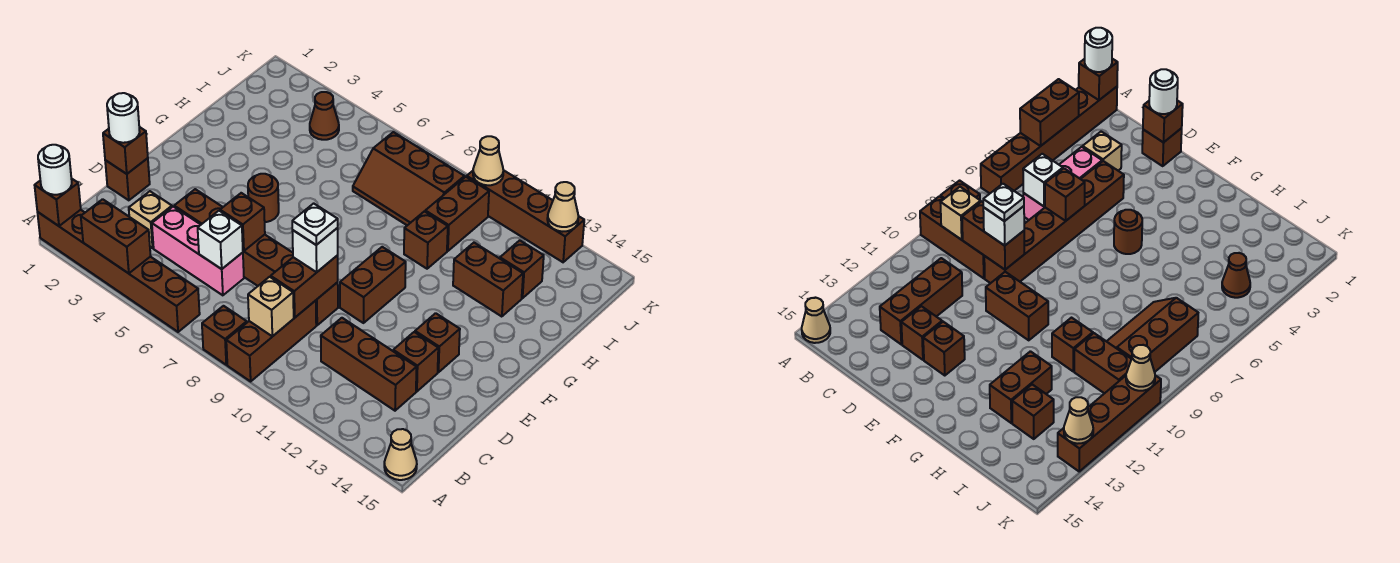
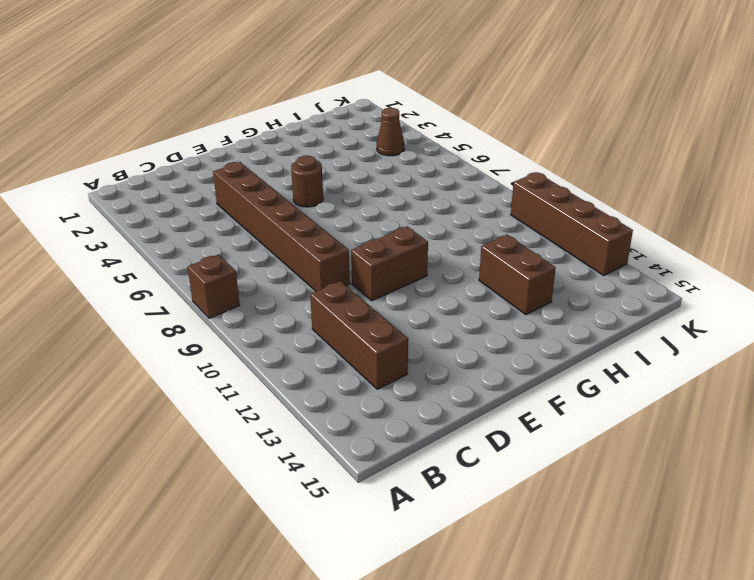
none -> brown brick A1:A6 level 1
none -> brown brick A9:C9 level 1
none -> tan cone A15 level 1
none -> tan brick C3 level 1

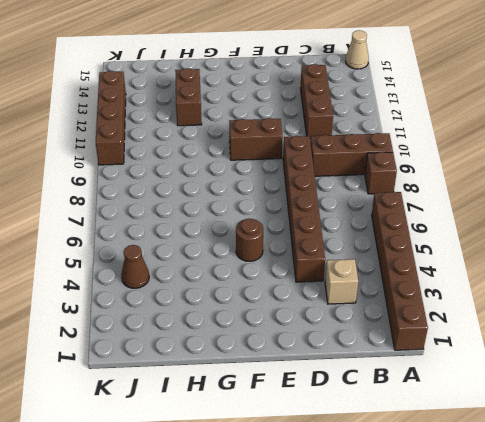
none -> pink brick C4:C6 level 1
none -> brown brick D1 level 1
none -> brown brick D13 level 1
none -> brown brick E13 level 1

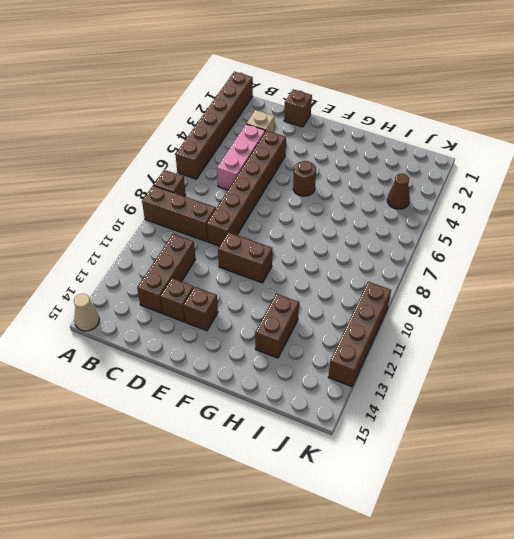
none -> brown brick H10 level 1
none -> brown slope I7:J9 level 1 top J
none -> brown brick I10:J10 level 1
none -> brown brick I13 level 1

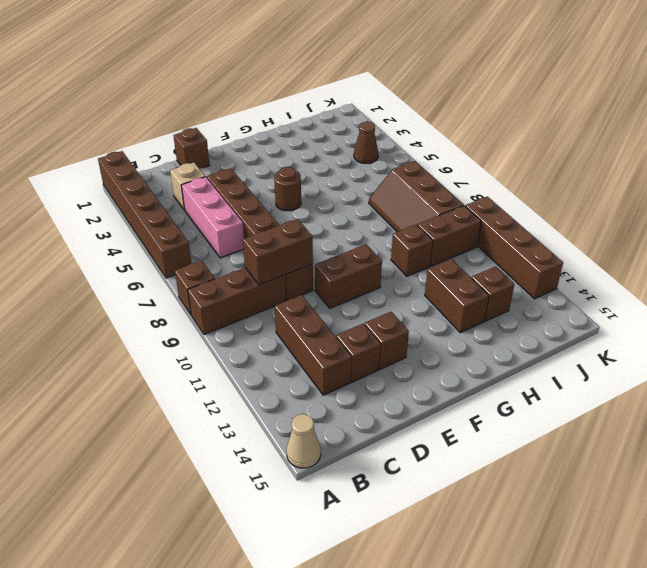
none -> brown brick A1 level 2
none -> brown brick A3:A4 level 2
none -> tan brick B9 level 2
none -> white brick C6 level 2

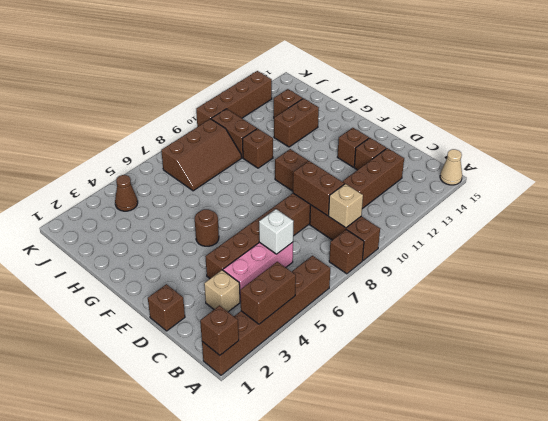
none -> brown brick D1 level 2
none -> brown brick D6 level 2
none -> tan cone K10 level 2
none -> tan cone K13 level 2

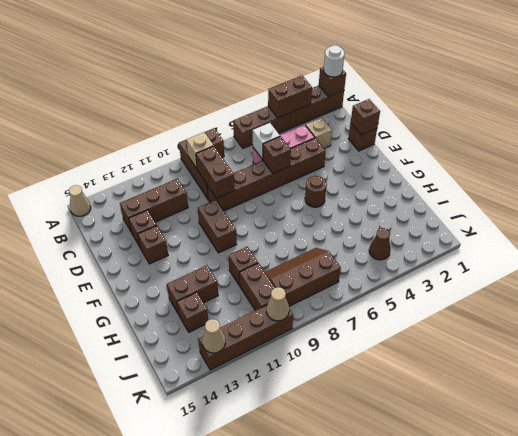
none -> white round brick D1 level 3
none -> white brick D9 level 3
none -> white plate D9 level 4

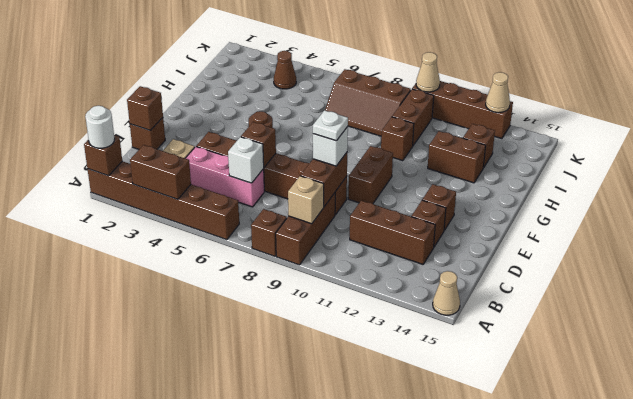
none -> white round brick D1 level 3

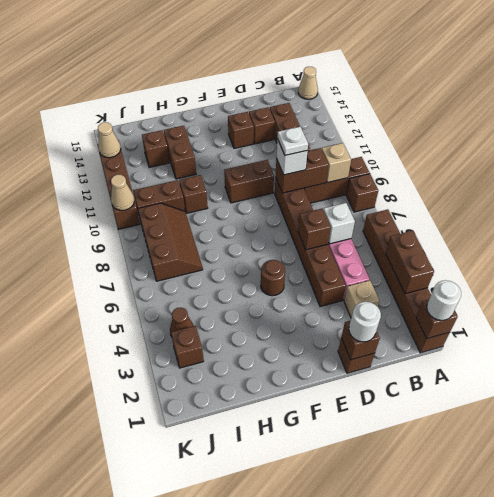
brown brick J3 level 1 -> none

